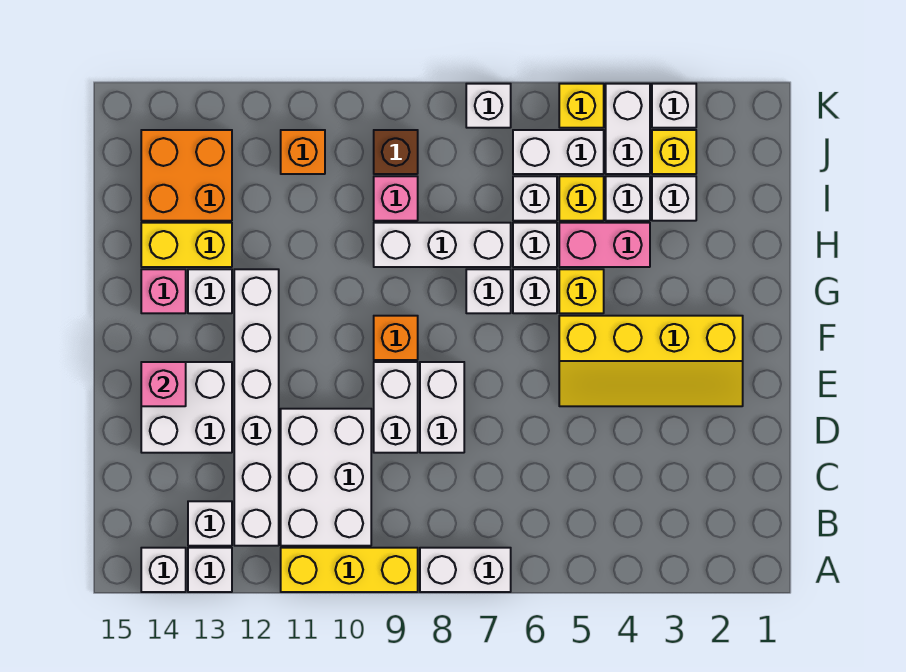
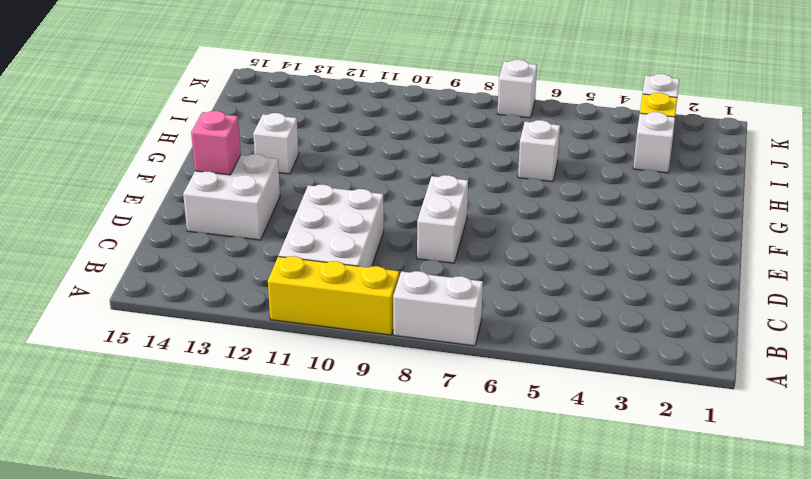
none -> white brick A13 level 1
none -> white brick A14 level 1
none -> white brick B12:G12 level 1
none -> white brick B13 level 1

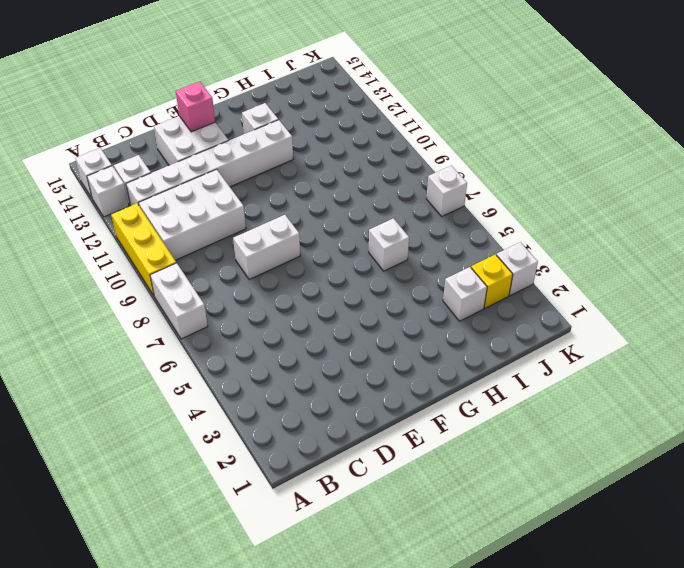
none -> white brick D9:E9 level 1
none -> yellow slope E2:F5 level 1 top F
none -> orange brick F9 level 1
none -> yellow brick G5 level 1

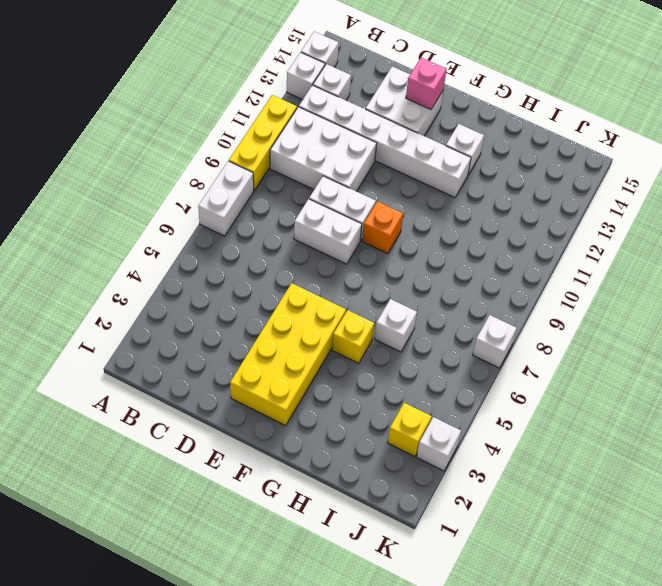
yellow brick E2:F5 level 1 -> yellow slope E2:F5 level 1 top F
none -> white brick G6 level 1
none -> white brick G7 level 1
none -> pink brick G14 level 1
none -> pink brick H4:H5 level 1

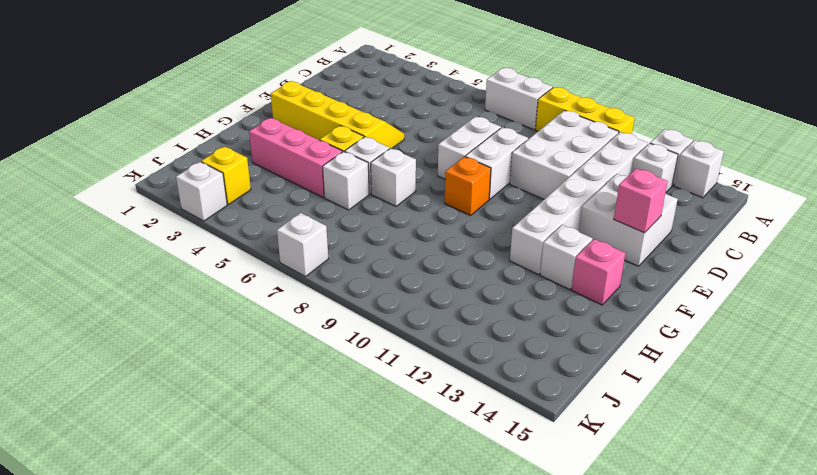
pink brick H3:H5 level 1 -> pink brick H4:H5 level 1
none -> white brick H7:H9 level 1
none -> yellow brick H13:H14 level 1
none -> white brick I3 level 1
none -> white brick I4 level 1

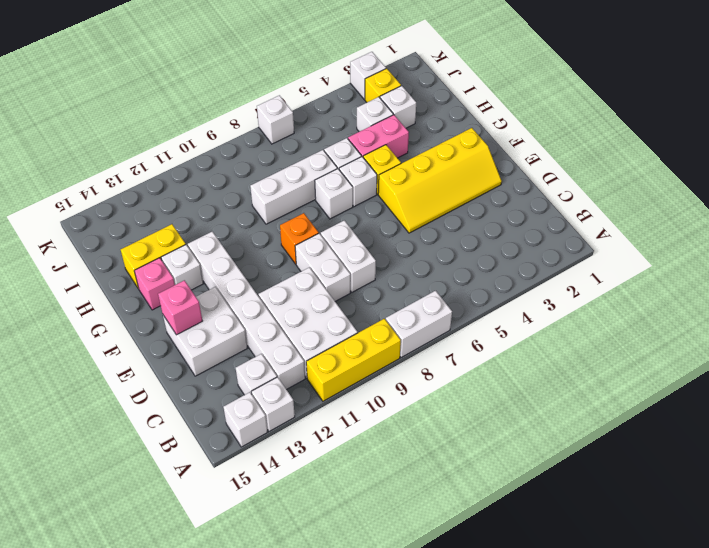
none -> yellow brick I5 level 1
none -> white brick I6 level 1
none -> pink brick I9 level 1
none -> orange brick I13:J14 level 1

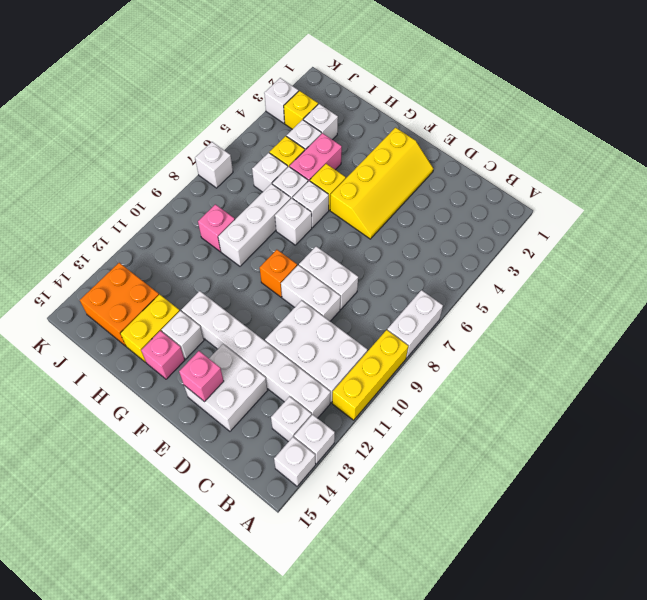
none -> white brick J4:K4 level 1
none -> white brick J5:J6 level 1
none -> brown brick J9 level 1
none -> orange brick J11 level 1

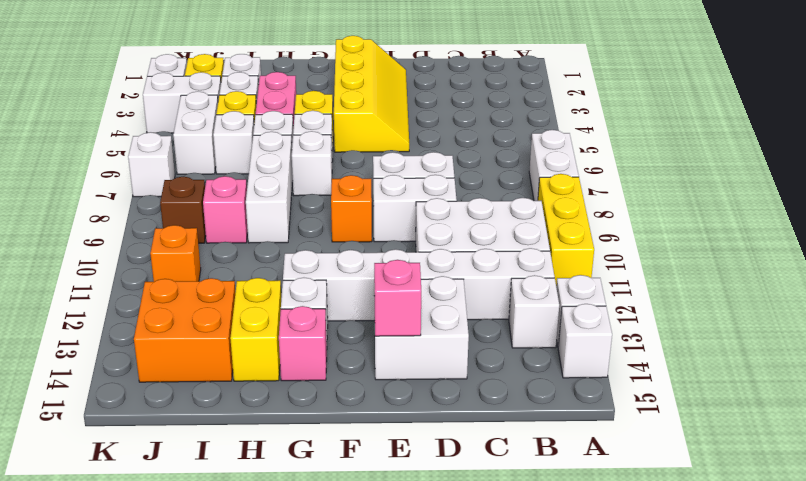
none -> yellow brick K5 level 1

